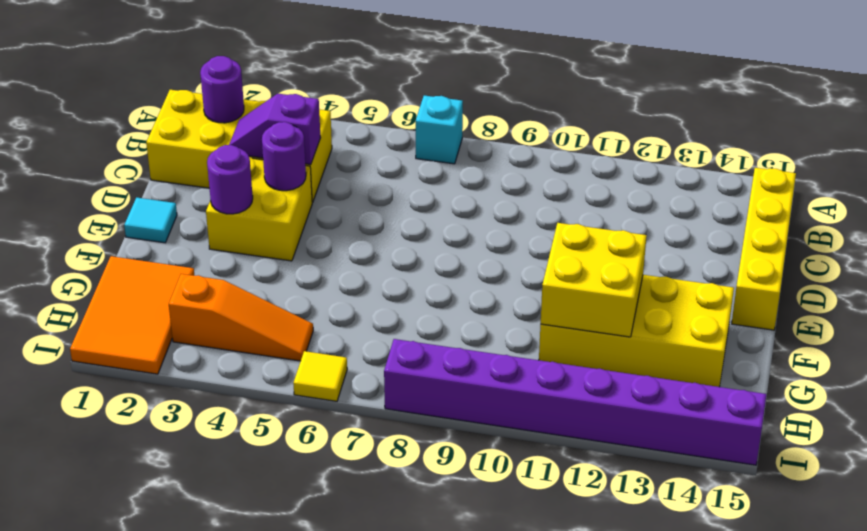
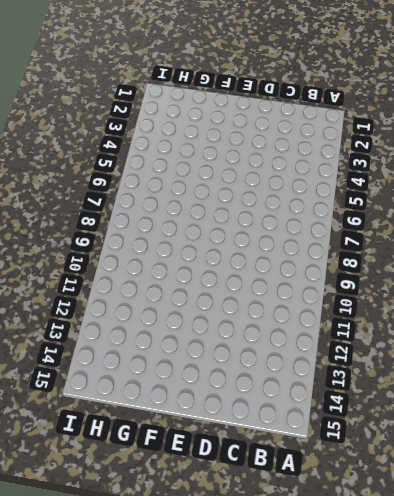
none -> cyan brick A7 level 1
none -> yellow brick B1:C4 level 1
none -> yellow brick B15:E15 level 1

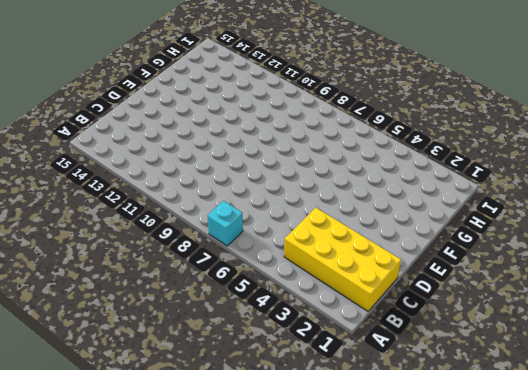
none -> yellow brick B15:E15 level 1
none -> yellow brick D3:E4 level 1
none -> cyan tile E1 level 1

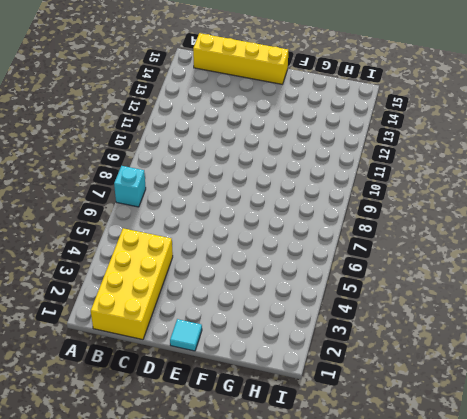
none -> yellow brick D3:E4 level 1
none -> yellow brick F11:G14 level 1
none -> orange tile G1:I2 level 1

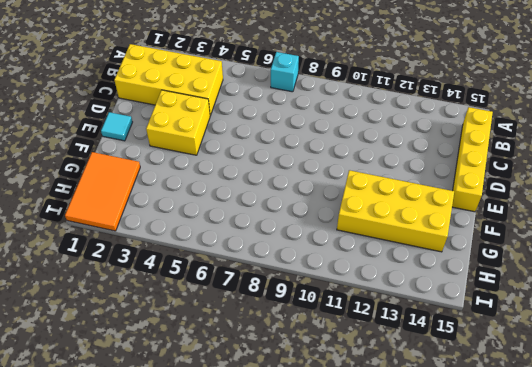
none -> orange slope H3:H5 level 1 top 3
none -> yellow tile I6 level 1
none -> purple brick I8:I15 level 1

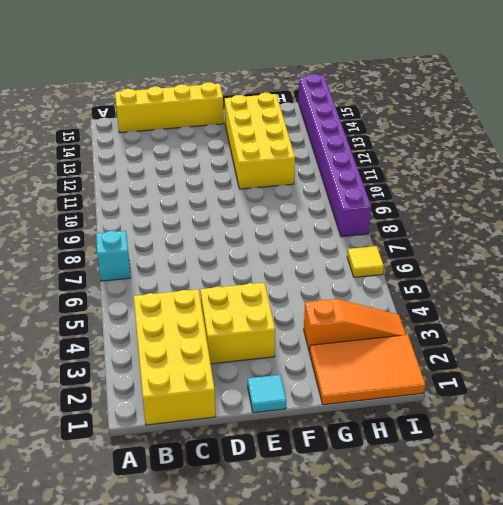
orange slope G3:I3 level 1 top G -> orange slope H3:H5 level 1 top 3
none -> purple round brick B2 level 2
none -> purple slope C3:C4 level 2 top 4
none -> purple round brick D4 level 2

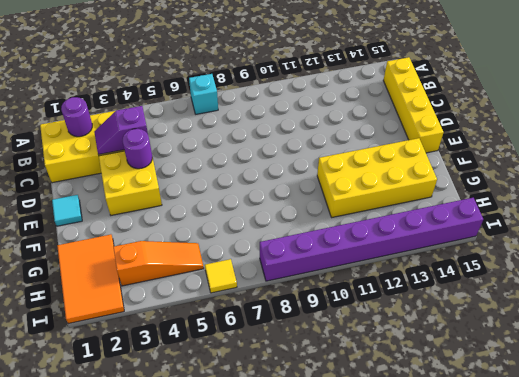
none -> purple round brick E3 level 2
none -> yellow brick F11:G12 level 2

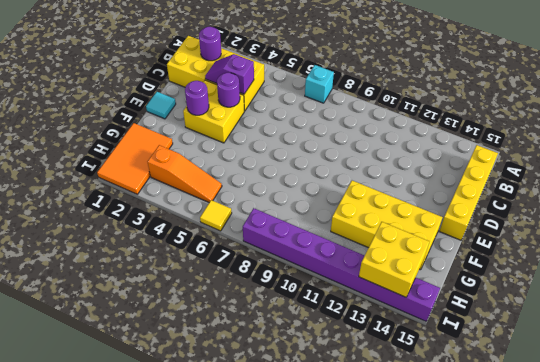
yellow brick H13:I14 level 2 -> yellow brick F11:G12 level 2

